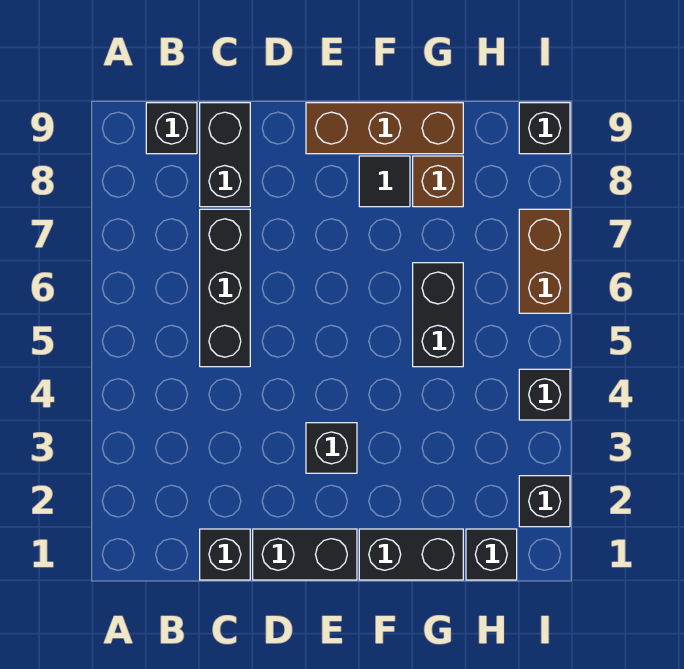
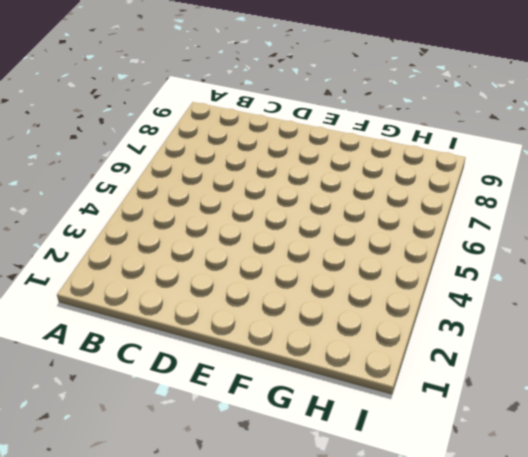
none -> black brick B9 level 1
none -> black brick C1 level 1
none -> black brick C5:C7 level 1

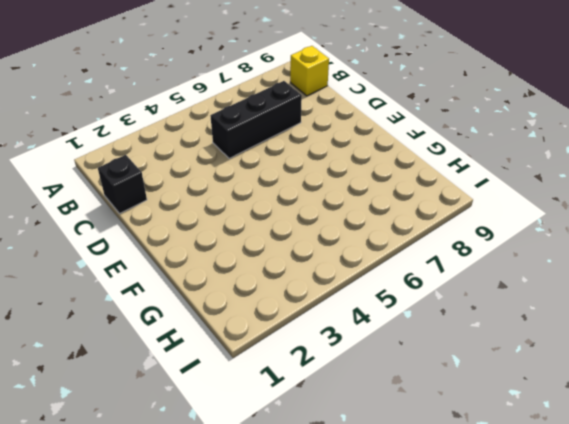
yellow brick B9 level 1 -> black brick B9 level 1
none -> black brick C8:C9 level 1
none -> black brick D1:E1 level 1
none -> black brick E3 level 1

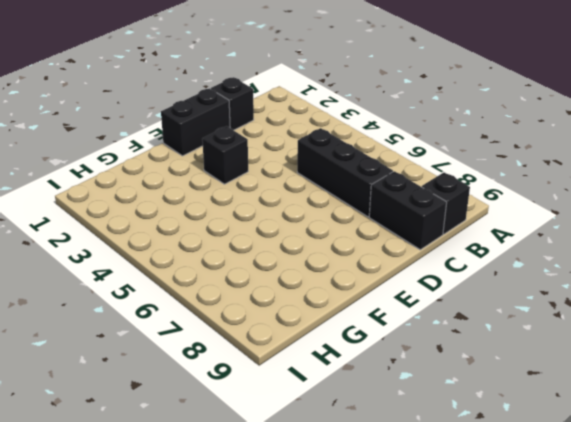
none -> brown brick E9:G9 level 1
none -> black brick F1:G1 level 1
none -> black tile F8 level 1

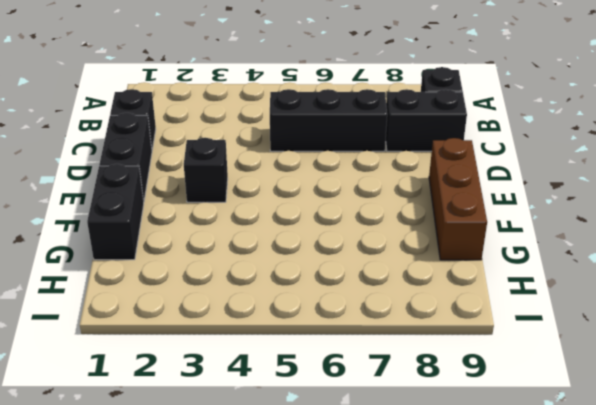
none -> black tile F8 level 1
none -> black brick G5:G6 level 1
none -> brown brick G8 level 1

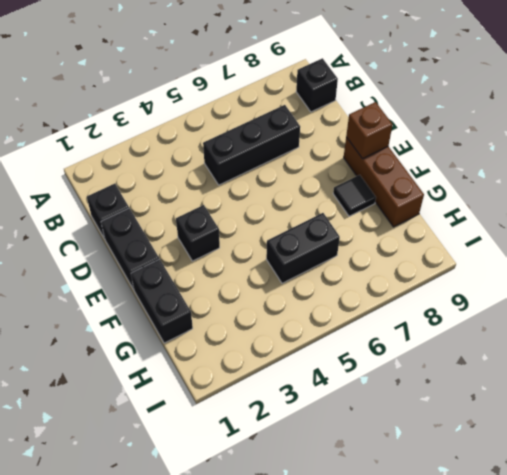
brown brick E9 level 2 -> brown brick G8 level 1
none -> black brick C8:C9 level 1
none -> black brick H1 level 1
none -> black brick I2 level 1

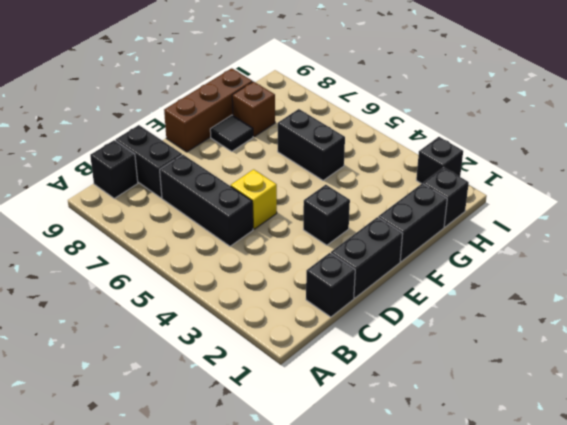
yellow brick D5 level 1 -> none
none -> black brick I4 level 1
none -> brown brick I6:I7 level 1
none -> black brick I9 level 1

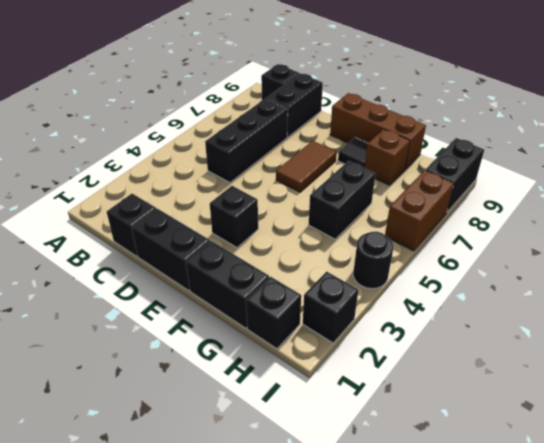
brown tile E6:E7 level 1 -> none
black round brick I4 level 1 -> black brick I4 level 1
black brick I8:I9 level 1 -> black brick I9 level 1

